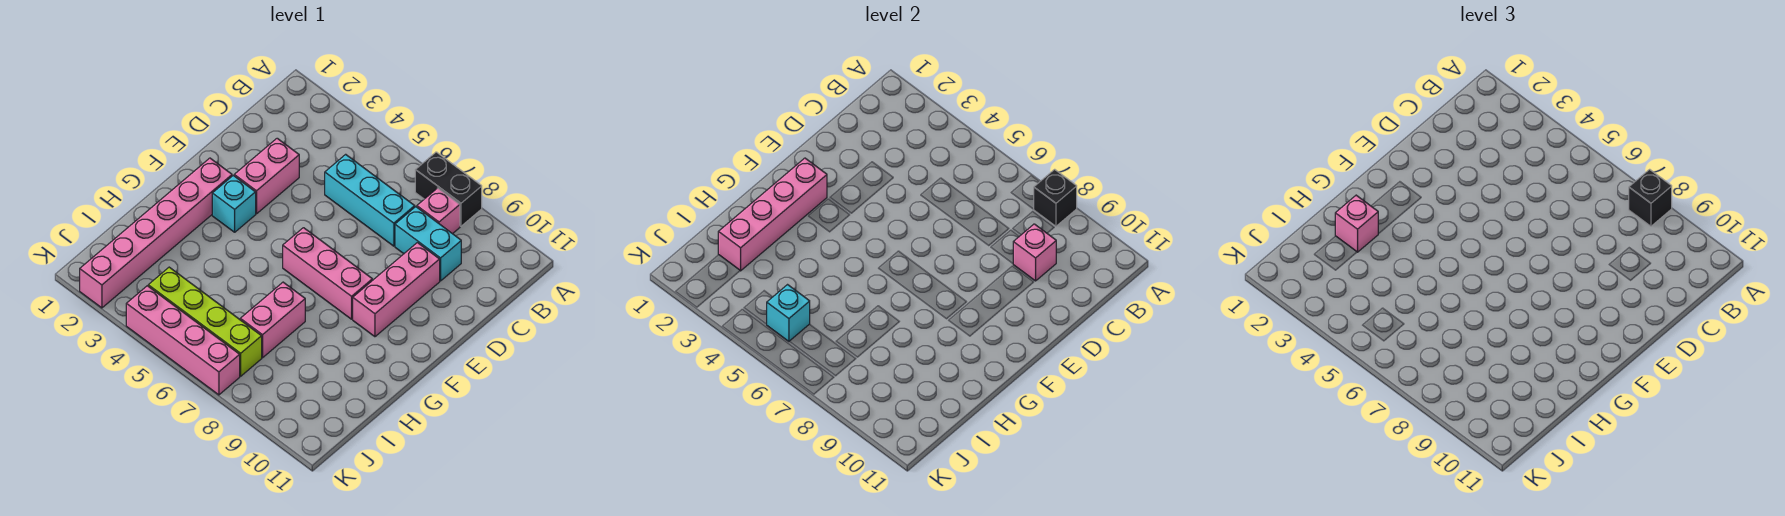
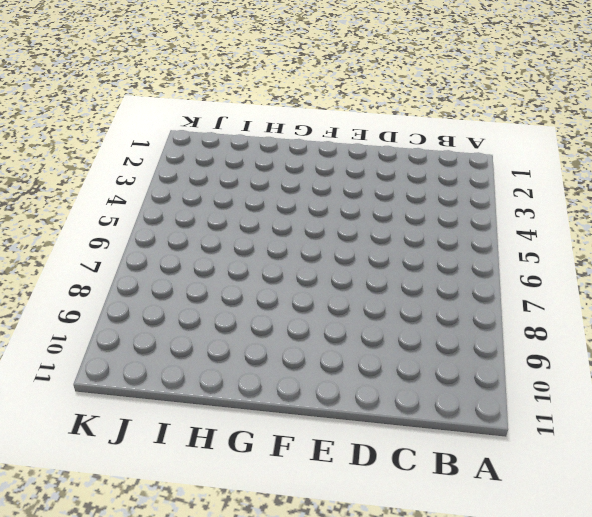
none -> black brick A7:A8 level 1
none -> pink brick B8 level 1
none -> cyan brick C5:C7 level 1

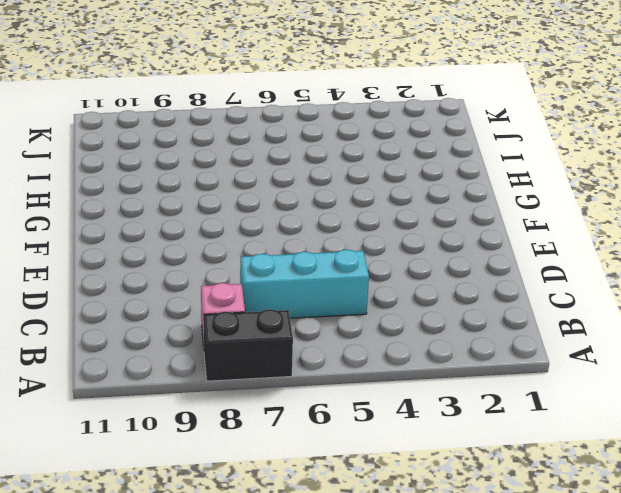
none -> cyan brick C8:C9 level 1
none -> pink brick D3:E3 level 1
none -> pink brick D9:F9 level 1

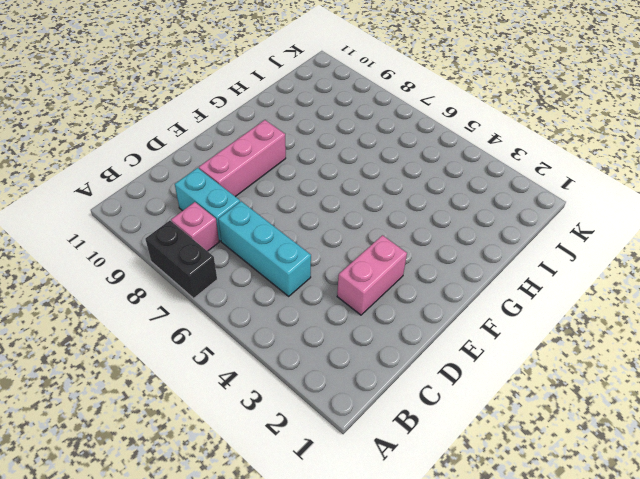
none -> pink brick F2:K2 level 1
none -> cyan brick F3 level 1
none -> pink brick F6:F8 level 1

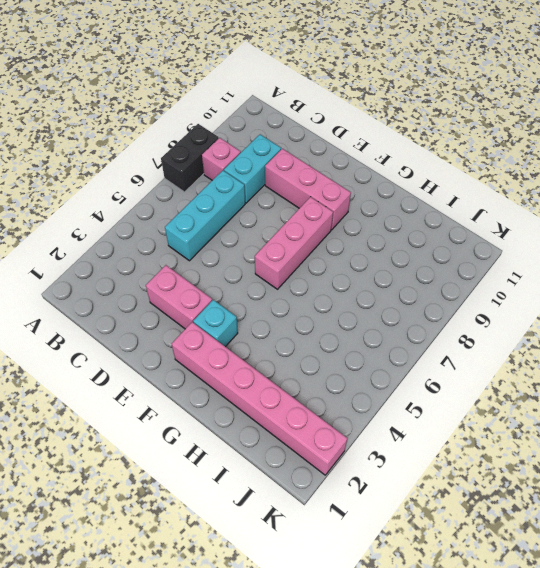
none -> pink brick H7:I7 level 1
none -> lime brick J4:J7 level 1
none -> pink brick K4:K7 level 1

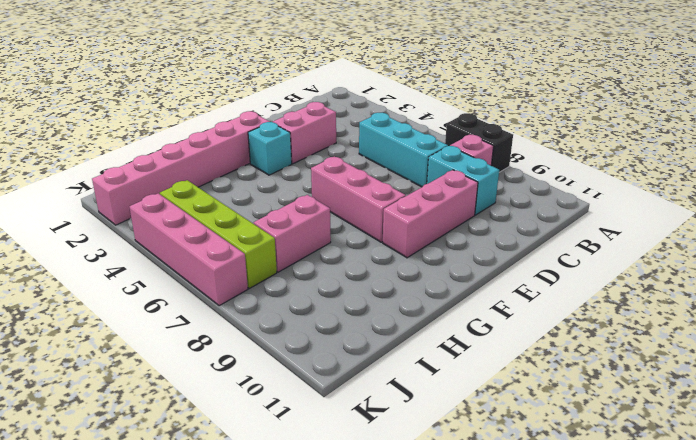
none -> black brick A8 level 2
none -> pink brick C9 level 2
none -> pink brick F2:I2 level 2

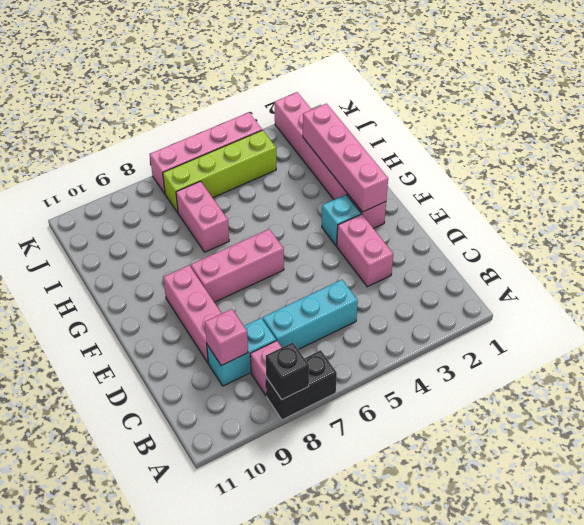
none -> cyan brick J5 level 2
none -> black brick A8 level 3
none -> pink brick H2 level 3

